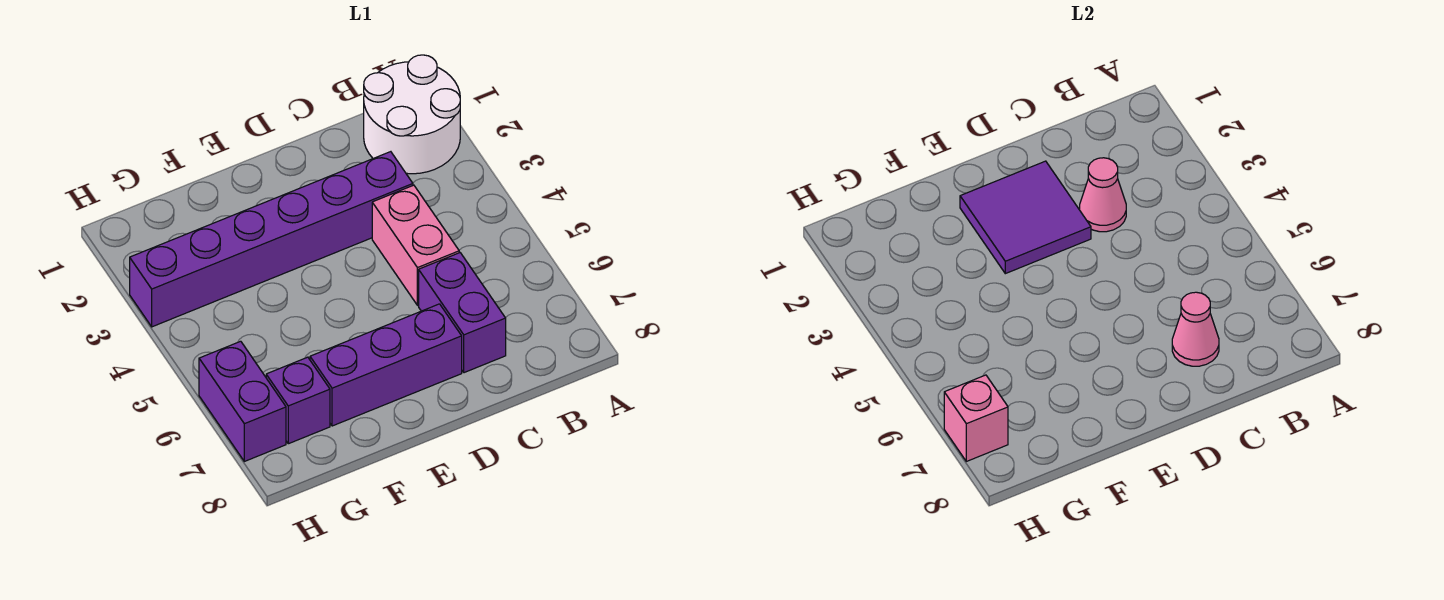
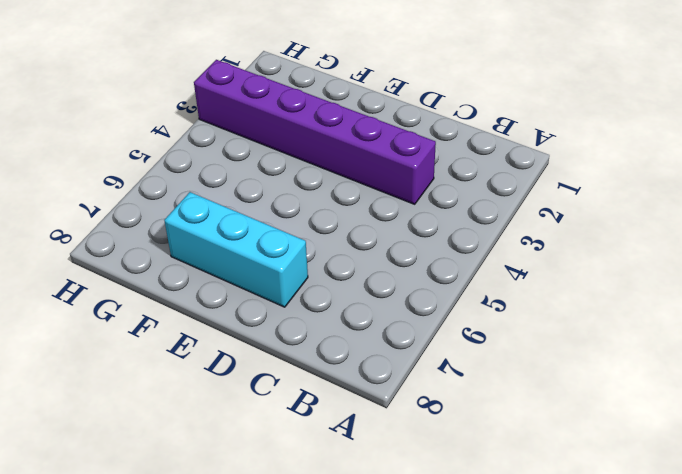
cyan brick D7:F7 level 1 -> purple brick D7:F7 level 1
none -> white round brick A1:B2 level 1
none -> pink brick C4:C5 level 1

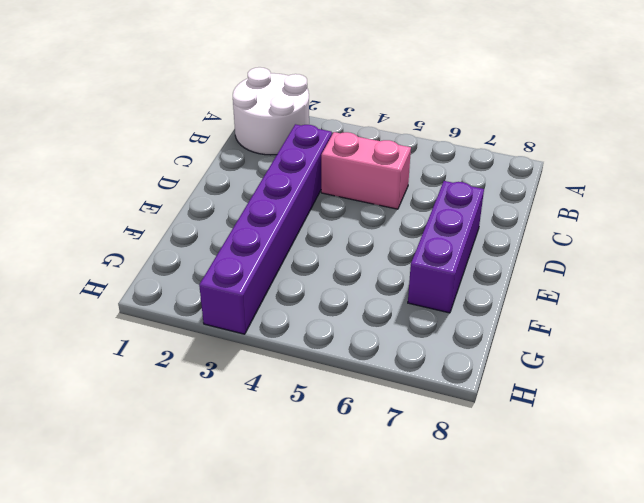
none -> purple brick C6:C7 level 1
none -> purple brick G7 level 1

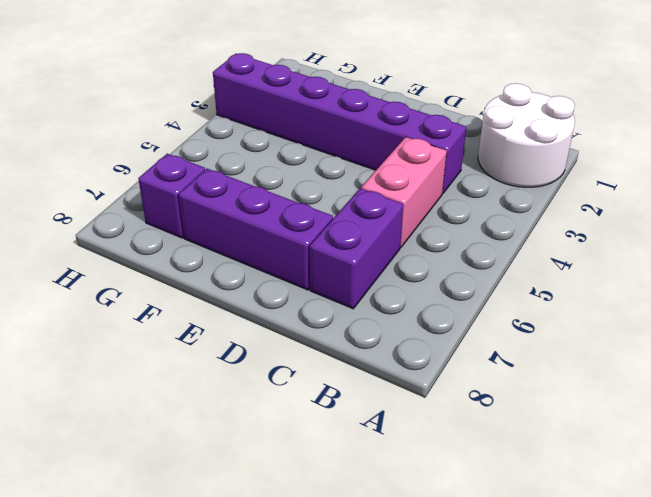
none -> purple brick H6:H7 level 1
none -> pink cone C3 level 2

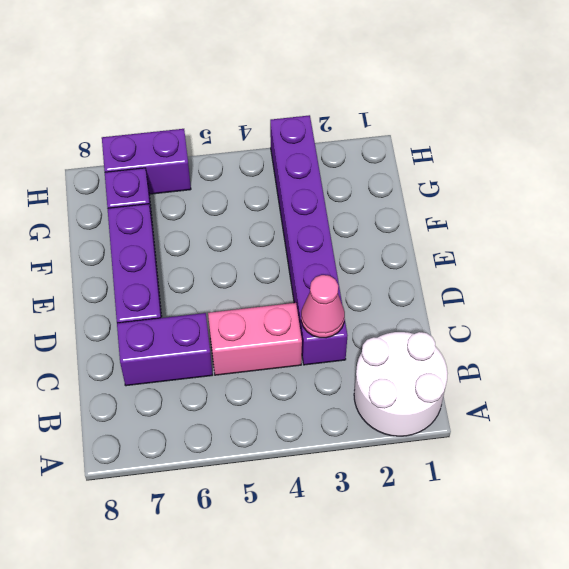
none -> pink cone C7 level 2
none -> purple tile D2:E3 level 2

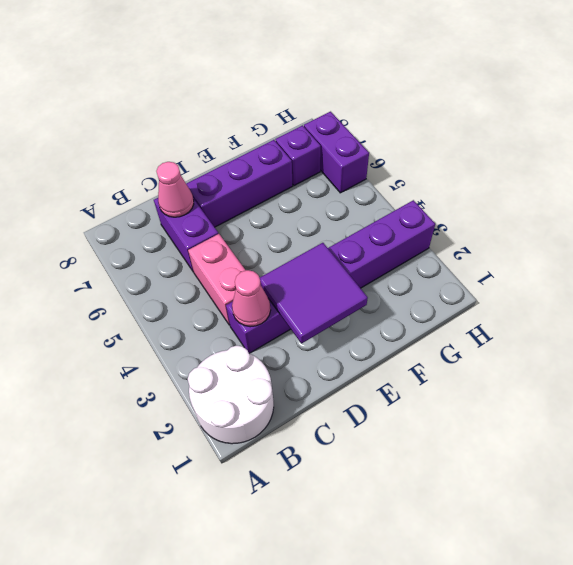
none -> pink brick H7 level 2

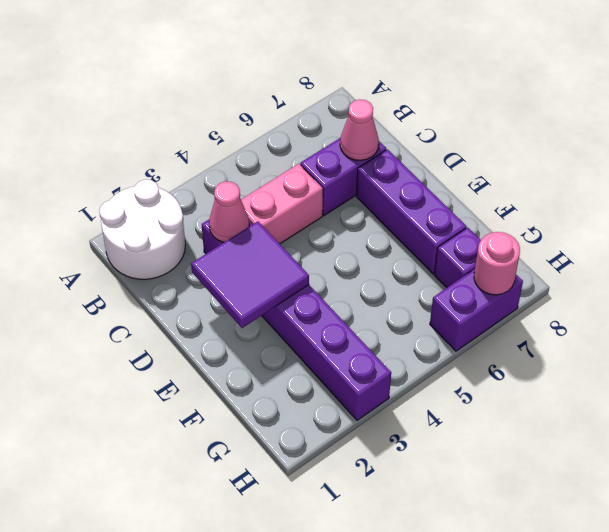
pink round brick H7 level 2 -> pink brick H7 level 2

